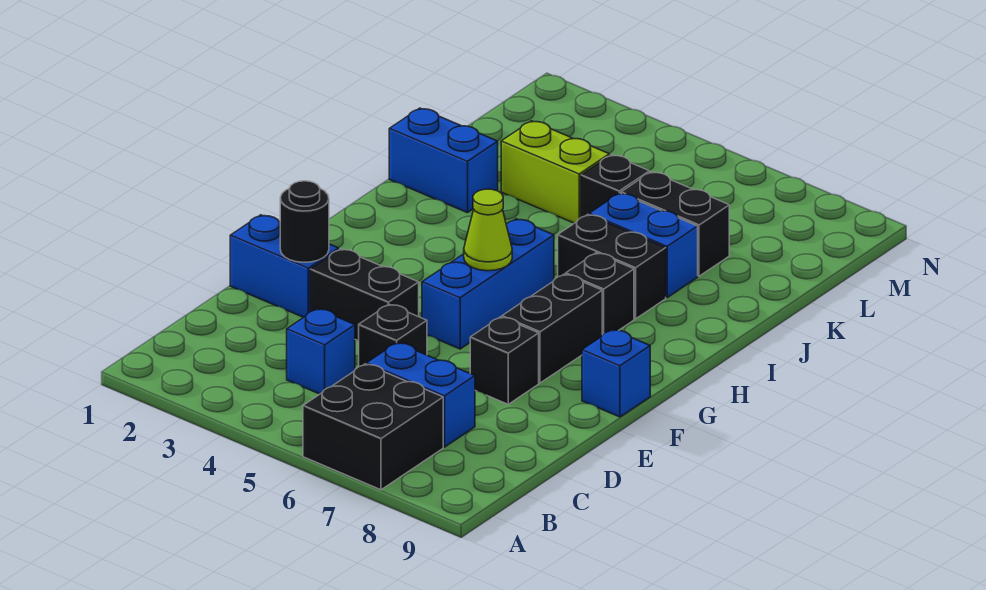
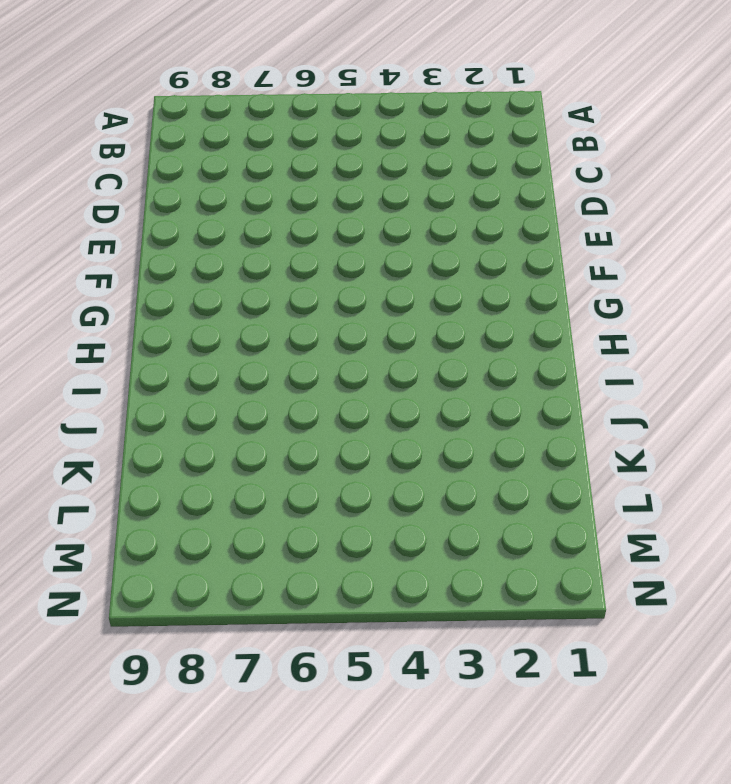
none -> black brick A6:B7 level 1
none -> blue brick C4 level 1
none -> blue brick C6:C7 level 1

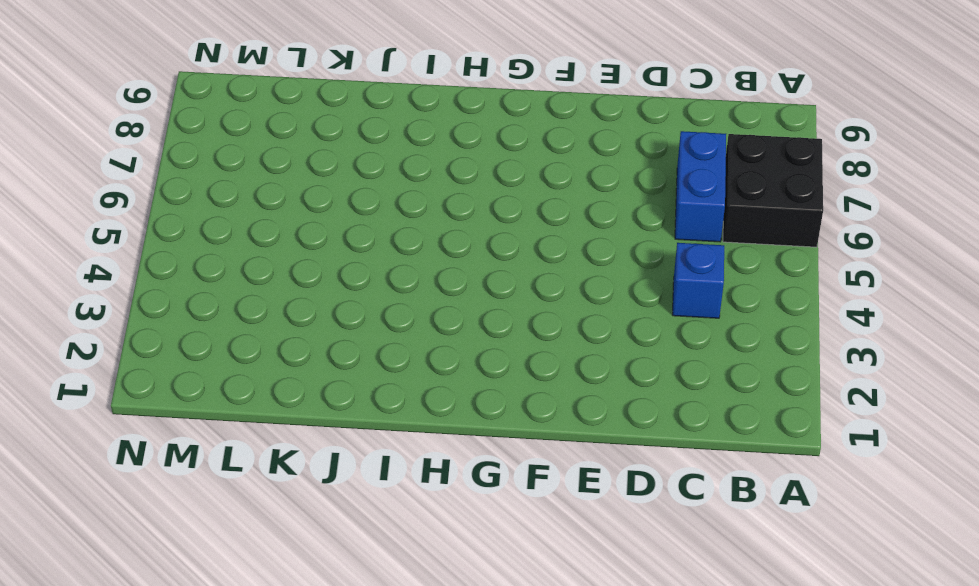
none -> black brick D5 level 1
none -> blue brick E1:E2 level 1
none -> black brick E3:E4 level 1

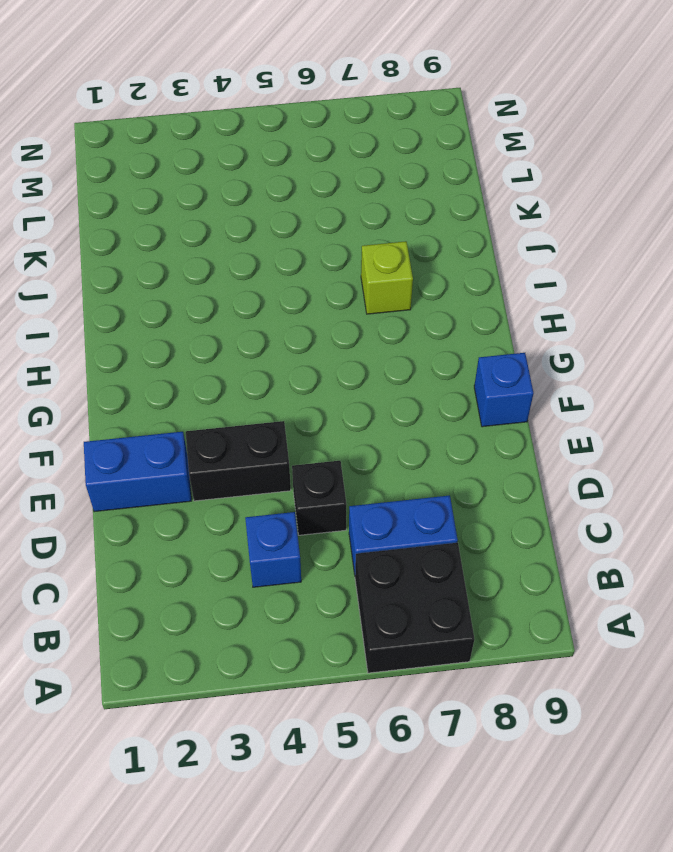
lime brick I7 level 1 -> black brick I6:I7 level 1
none -> black brick E7 level 1
none -> blue brick F5:H5 level 1
none -> black brick F7:G7 level 1

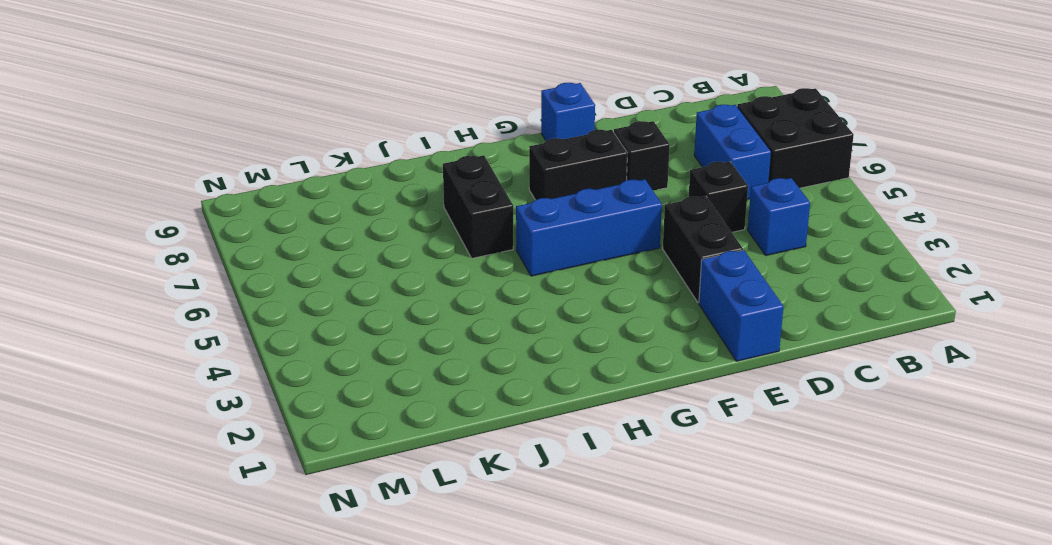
none -> black brick H7 level 1
none -> blue brick J1:J2 level 1
none -> blue brick J6:J7 level 1

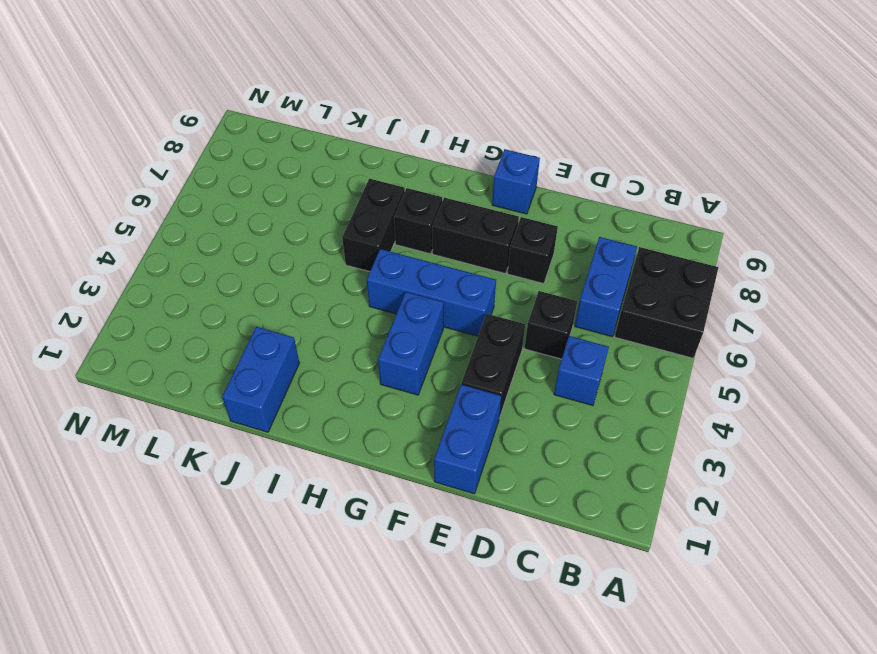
blue brick G3:G4 level 1 -> blue brick J6:J7 level 1
none -> lime brick K3:K4 level 1
none -> black brick K5 level 1
none -> black brick K6:K7 level 1

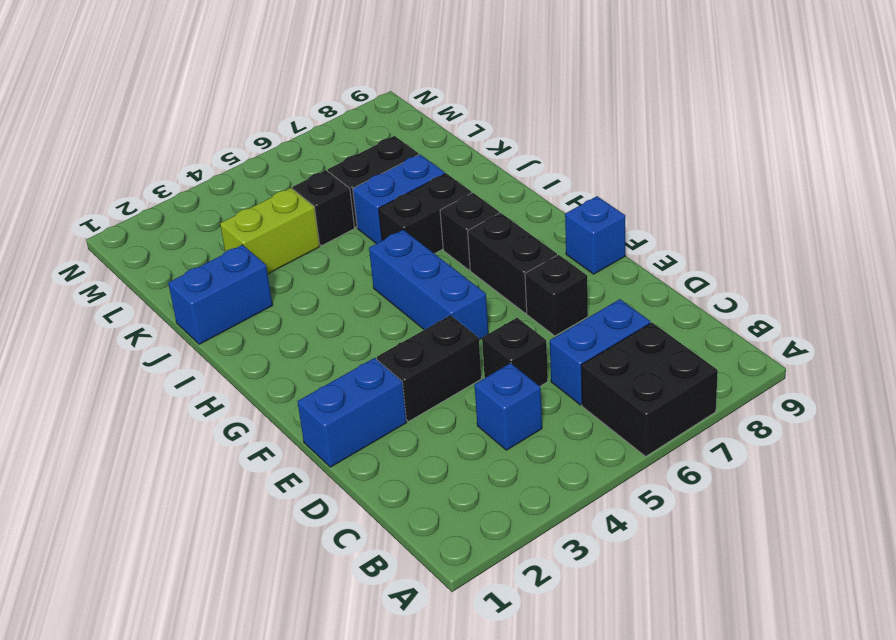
none -> black round brick E2 level 2
none -> lime cone G5 level 2

